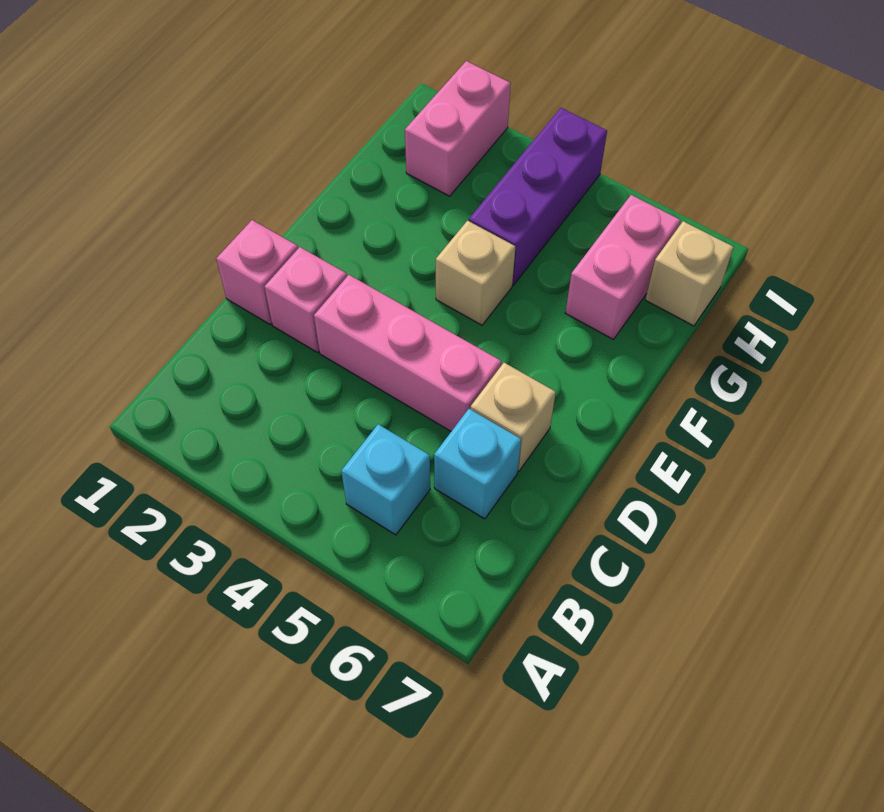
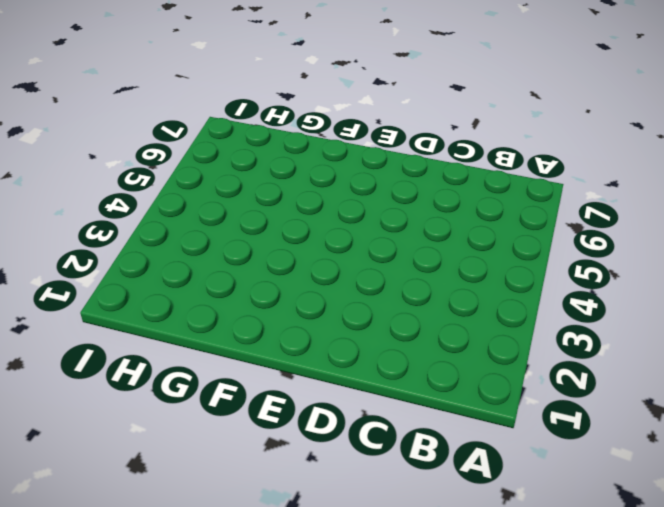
none -> cyan brick B5 level 1
none -> cyan brick C6 level 1

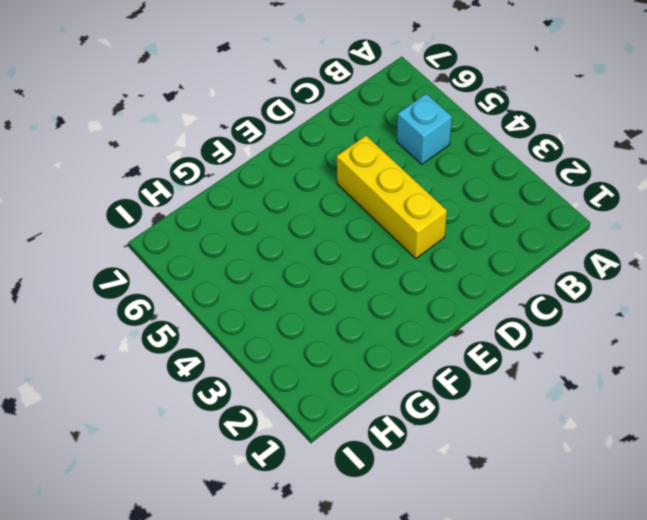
yellow brick D3:D5 level 1 -> pink brick D3:D5 level 1
none -> cyan brick C6 level 1
none -> pink brick D1 level 1

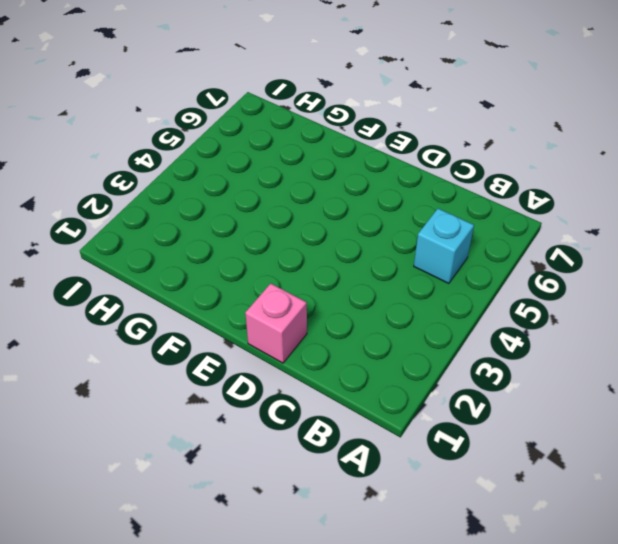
none -> cyan brick C6 level 1
none -> pink brick D2 level 1

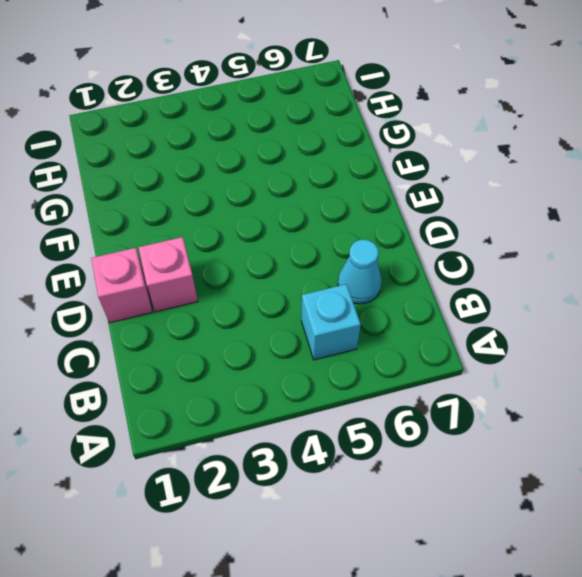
cyan cone C6 level 1 -> cyan brick C6 level 1
none -> pink brick D3:D5 level 1
none -> tan brick D6 level 1

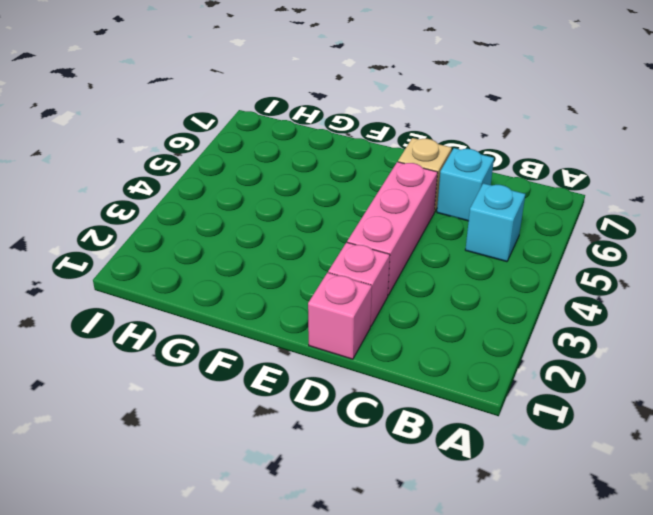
none -> tan brick F4 level 1
none -> purple brick G4:I4 level 1

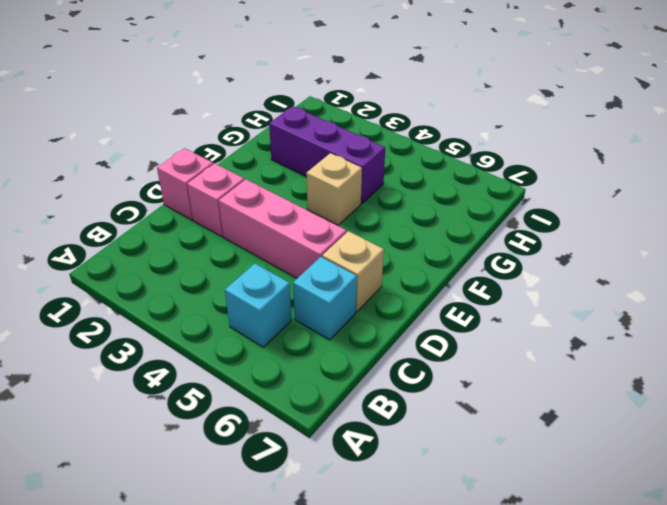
purple brick G2:G4 level 1 -> purple brick G4:I4 level 1
none -> pink brick G6:H6 level 1
none -> pink brick H2:I2 level 1

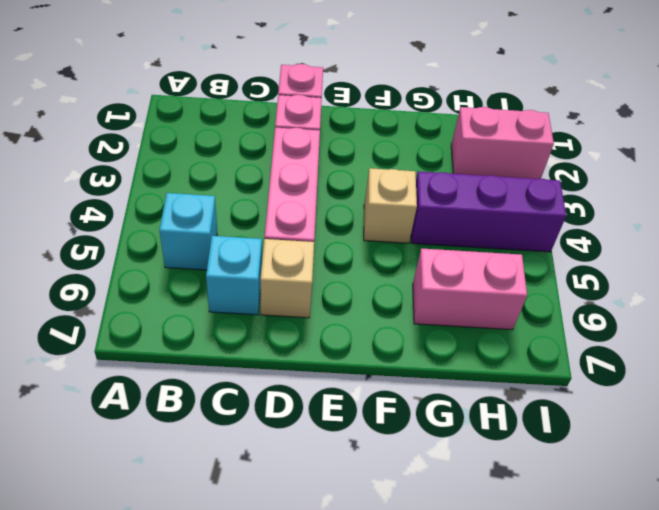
none -> tan brick H7 level 1

